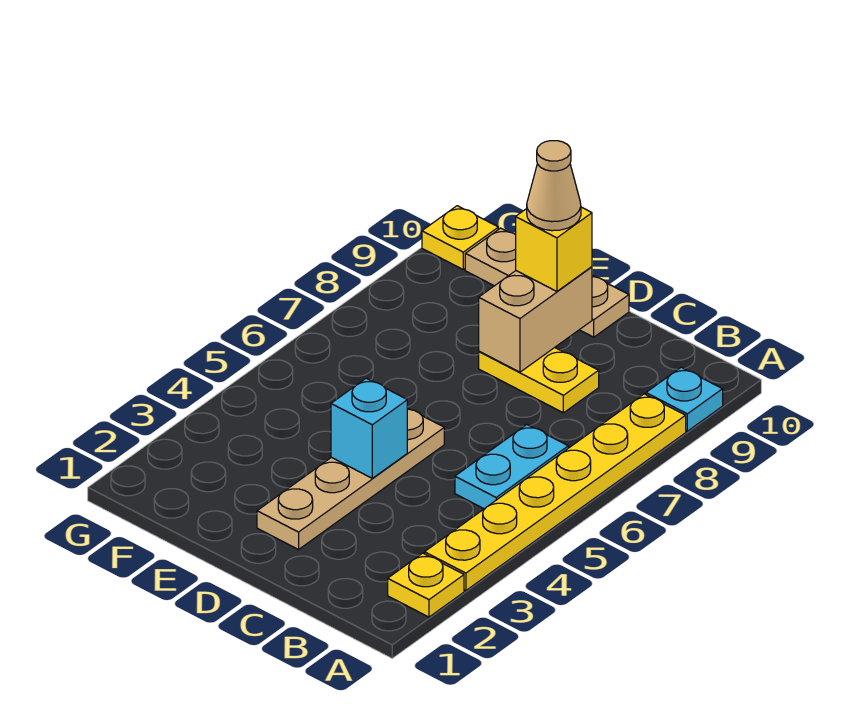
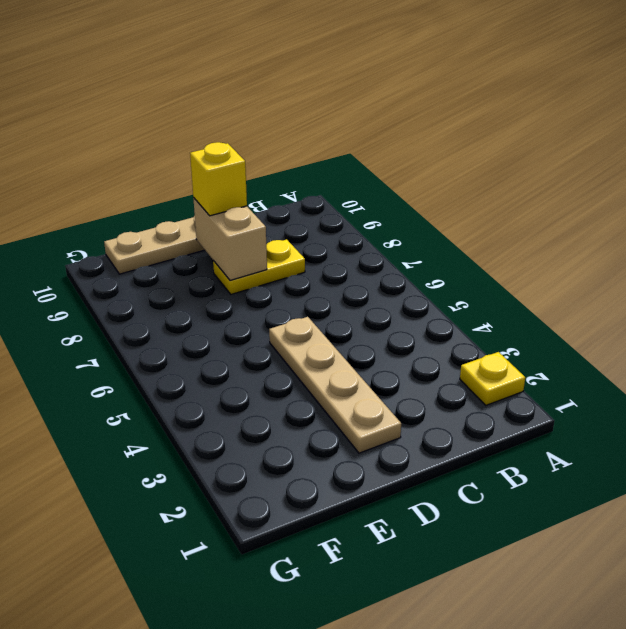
none -> yellow plate A3:A8 level 1
none -> cyan plate A9 level 1
none -> cyan plate B5:B6 level 1

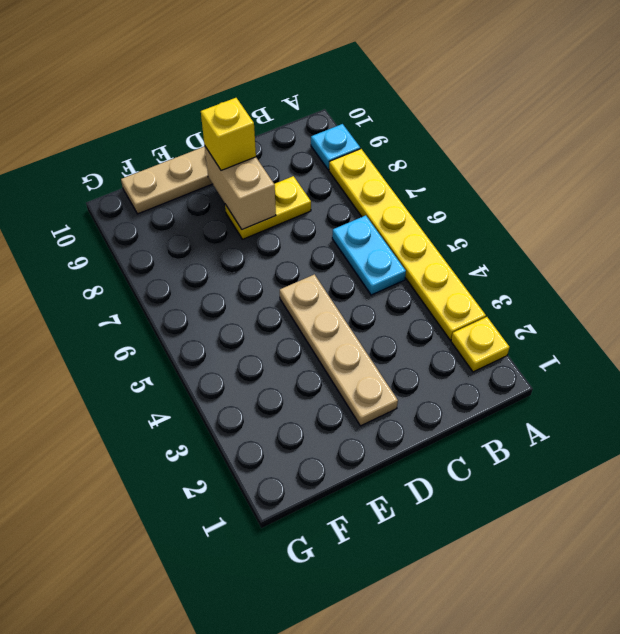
none -> yellow plate G10 level 1
none -> cyan brick D4 level 2
none -> tan cone D9 level 4

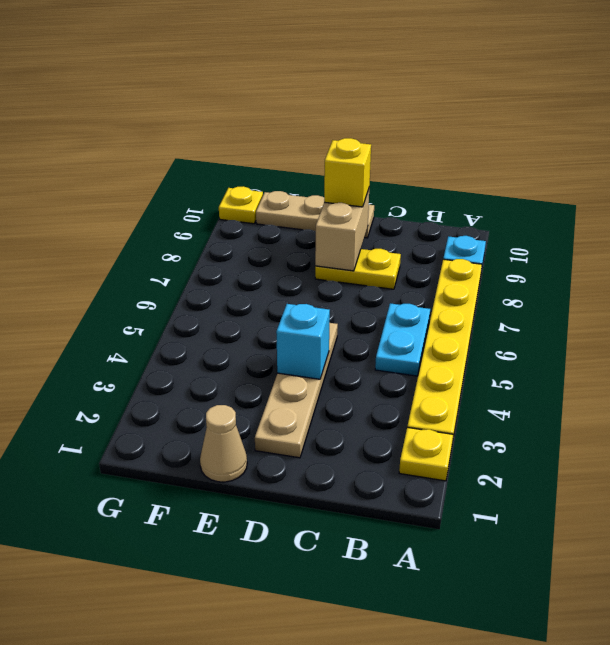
tan cone E1 level 1 -> tan cone D9 level 4

